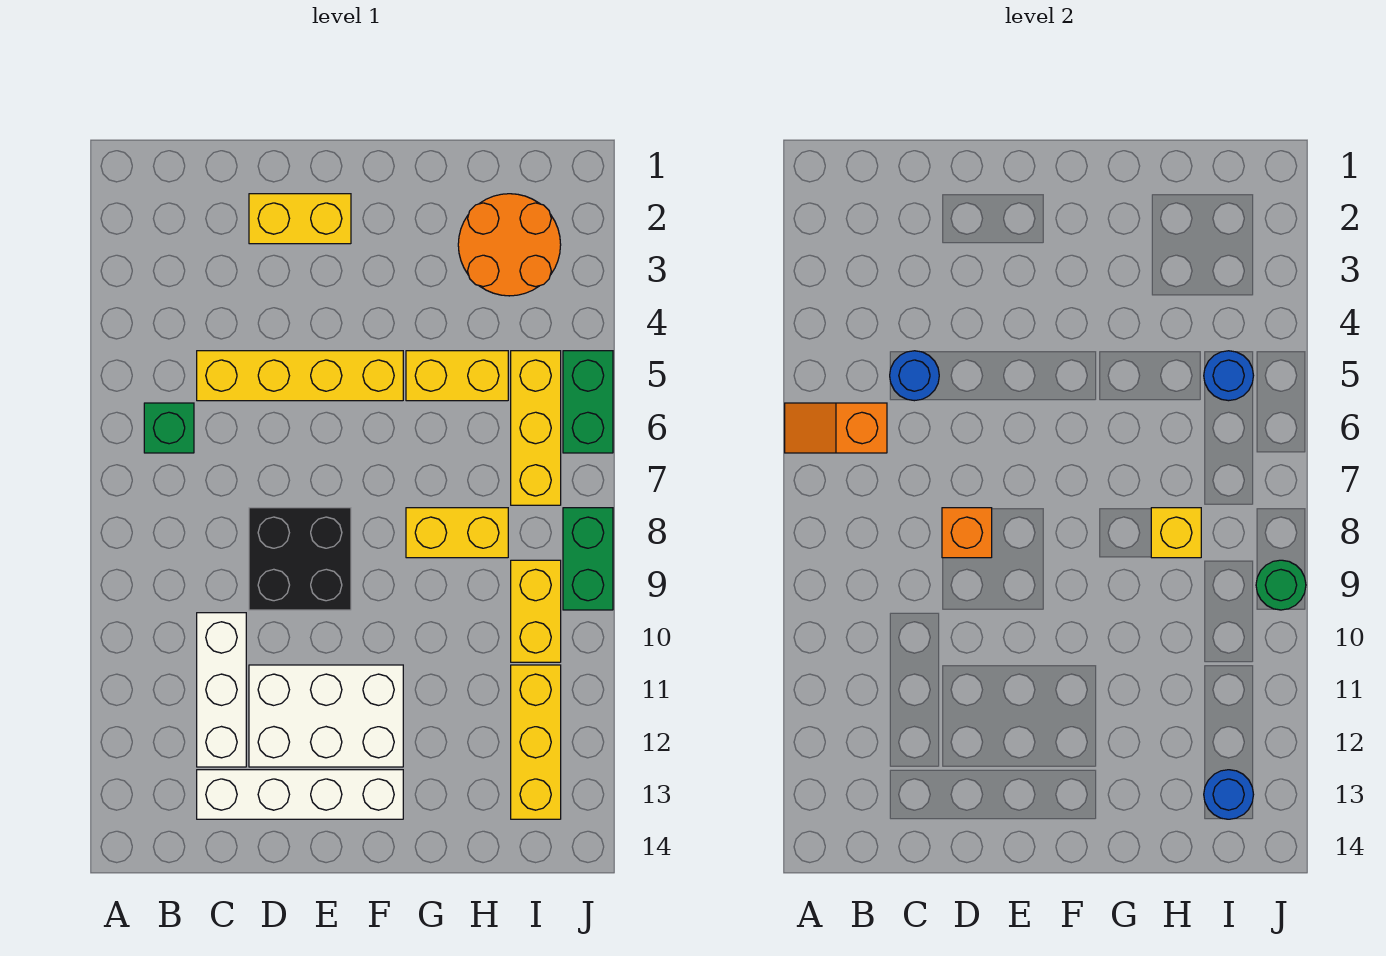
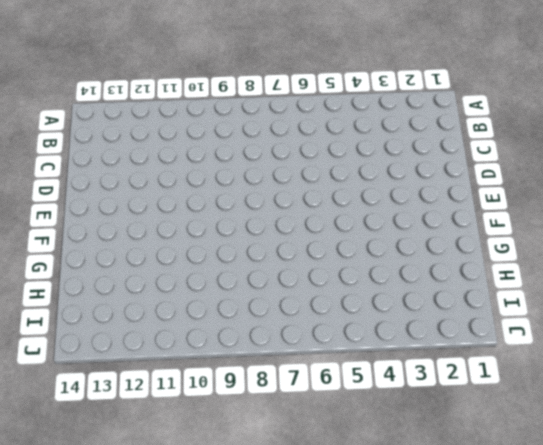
none -> green brick B6 level 1
none -> yellow brick C5:F5 level 1
none -> white brick C10:C12 level 1

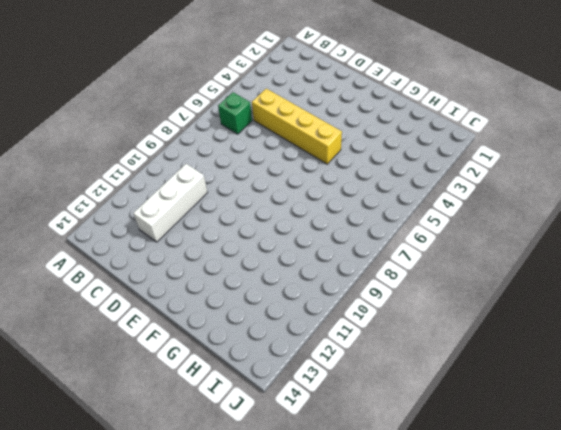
none -> white brick C13:F13 level 1
none -> yellow brick D2:E2 level 1
none -> black brick D8:E9 level 1

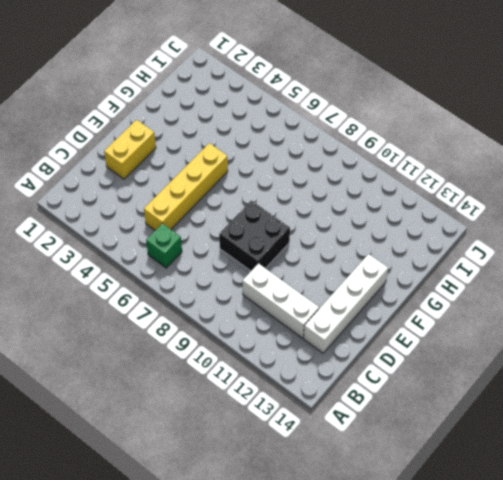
none -> white brick D11:F12 level 1
none -> yellow brick G5:H5 level 1
none -> yellow brick G8:H8 level 1

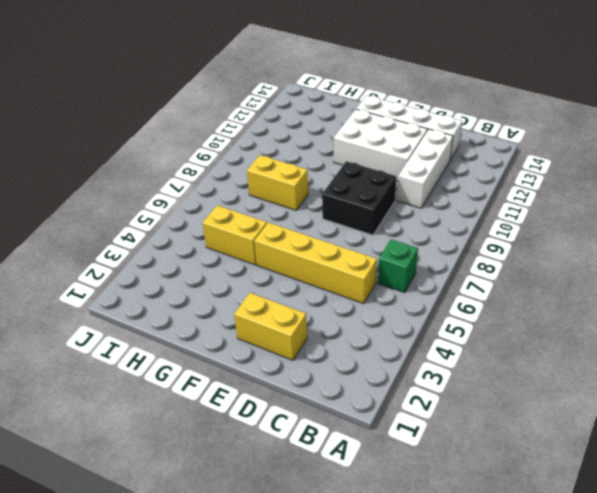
none -> orange round brick H2:I3 level 1
none -> yellow brick I5:I7 level 1
none -> yellow brick I9:I10 level 1

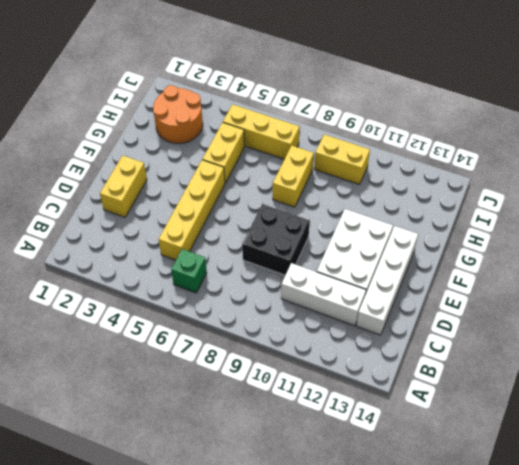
none -> yellow brick I11:I13 level 1
none -> green brick J5:J6 level 1
none -> green brick J8:J9 level 1

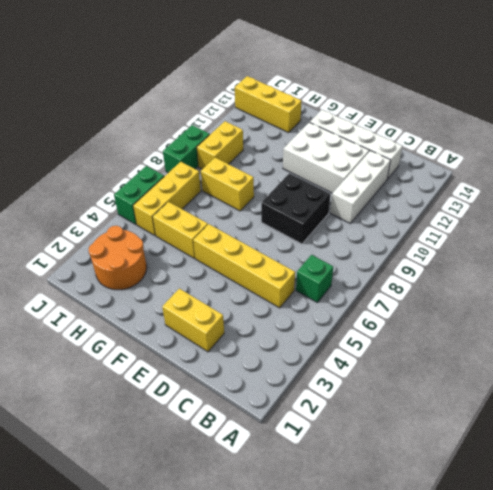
yellow brick H13:J13 level 1 -> yellow brick I11:I13 level 1
none -> orange slope A6:B6 level 2 top B
none -> blue round brick C5 level 2
none -> orange brick D8 level 2

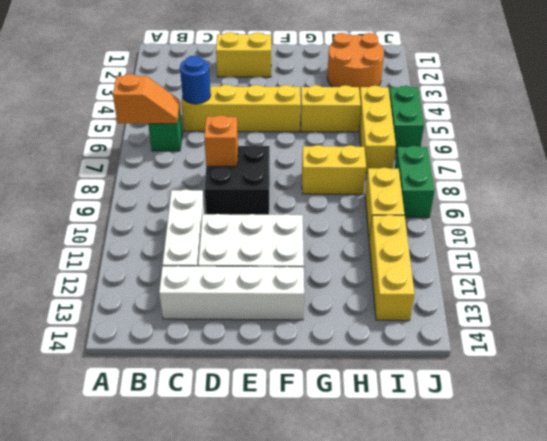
orange slope A6:B6 level 2 top A -> orange slope A6:B6 level 2 top B
none -> yellow brick H8 level 2
none -> blue round brick I5 level 2
none -> blue round brick I13 level 2

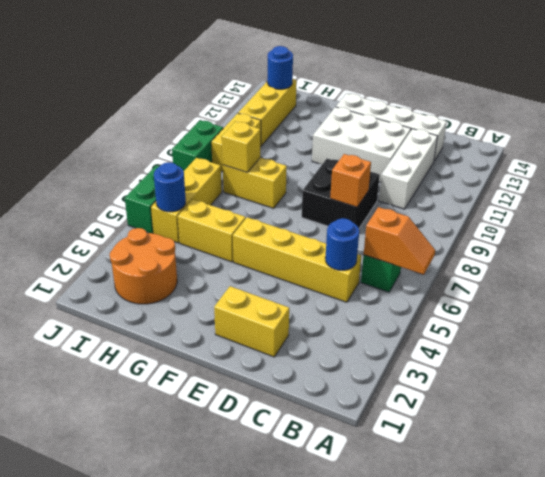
none -> green round brick J9 level 2

